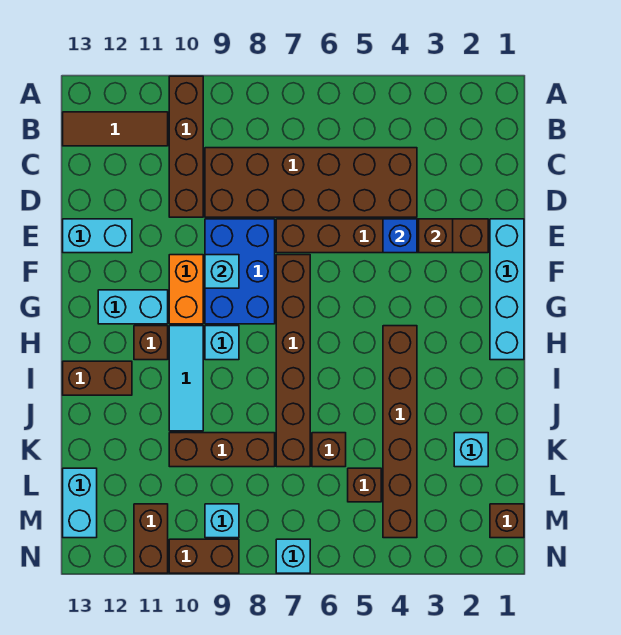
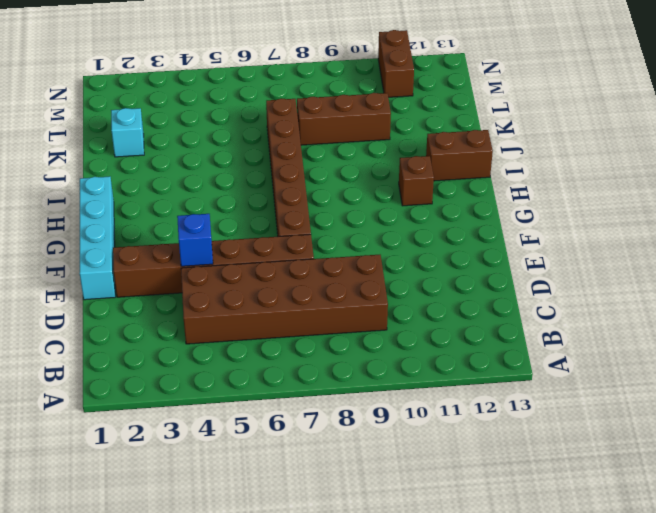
none -> brown brick A10:D10 level 1
none -> brown tile B11:B13 level 1
none -> blue brick E8:G9 level 1

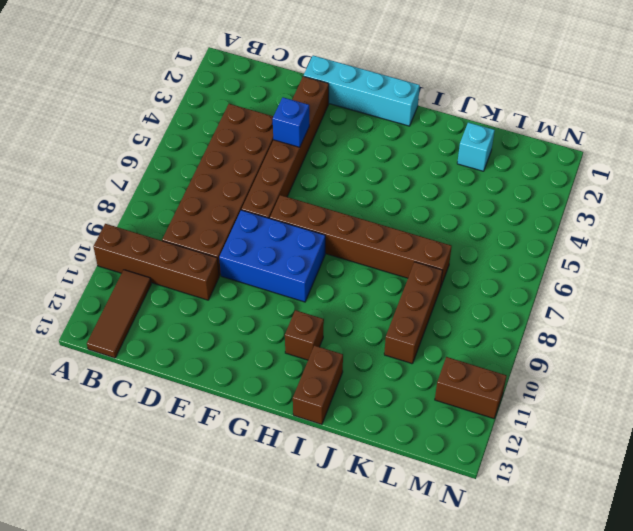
none -> cyan brick E12:E13 level 1
none -> orange brick F10:G10 level 1
none -> cyan brick G11:G12 level 1

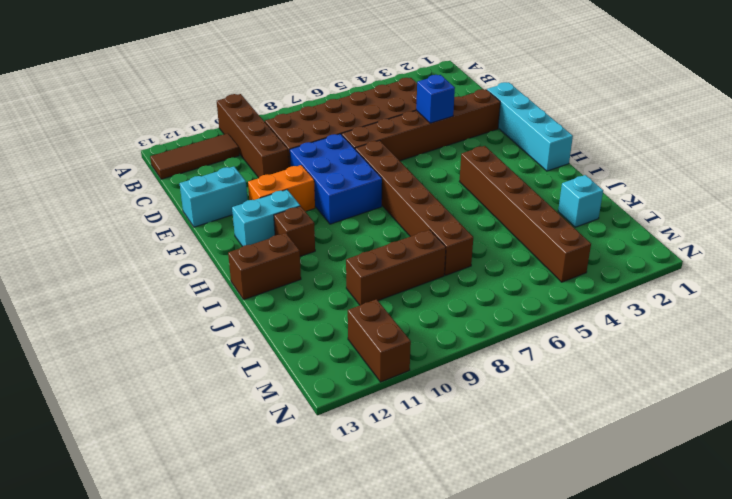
orange brick F10:F11 level 1 -> orange brick F10:G10 level 1
none -> cyan brick H9 level 1
none -> cyan tile H10:J10 level 1
none -> brown brick K6 level 1

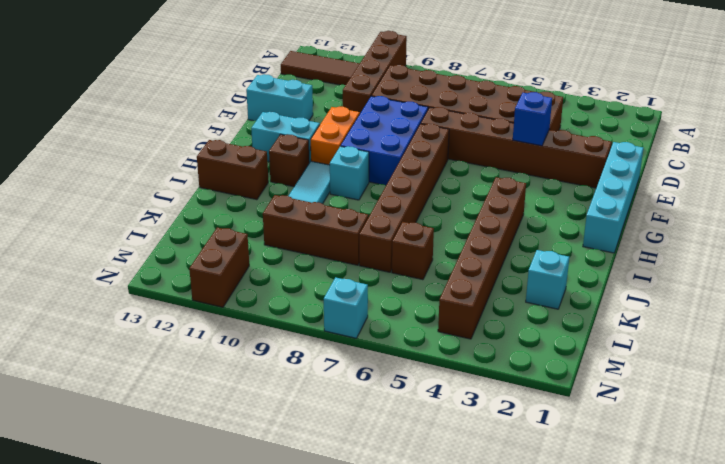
none -> brown brick L5 level 1
none -> cyan brick L13:M13 level 1
none -> brown brick M1 level 1

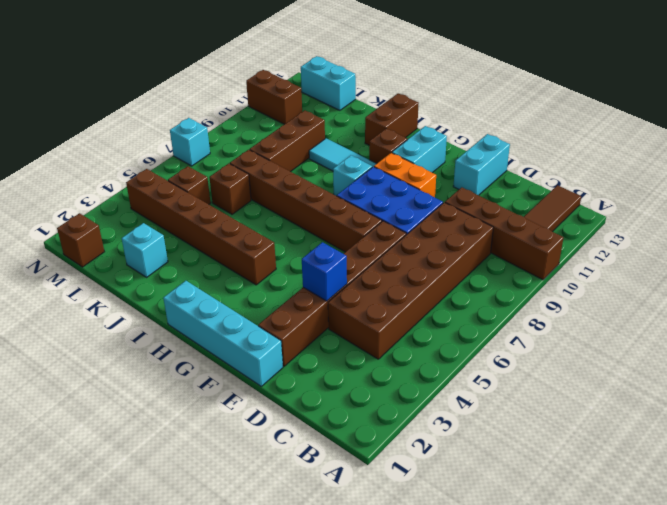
none -> cyan brick M9 level 1
none -> brown brick N9:N10 level 1
none -> brown brick E3 level 2

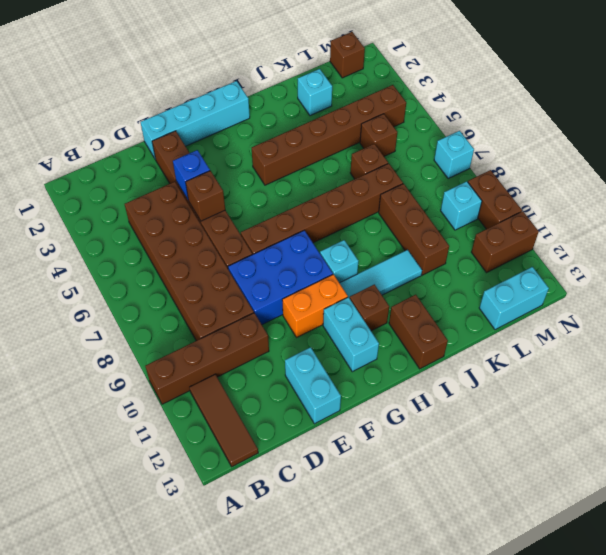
brown brick E5 level 2 -> brown brick E3 level 2
none -> cyan brick F9 level 2

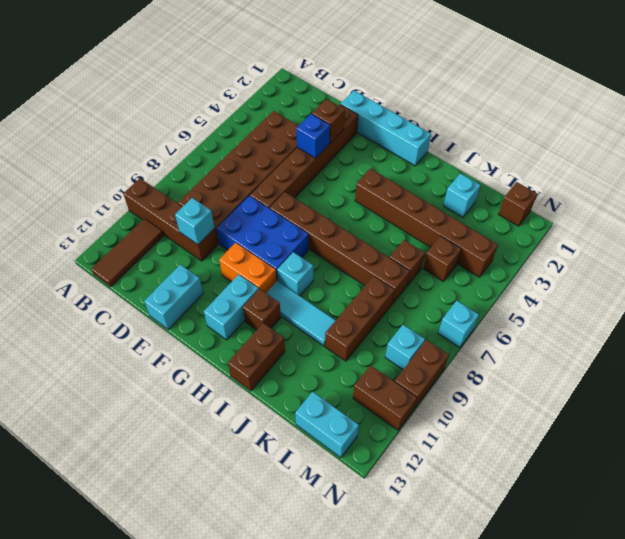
cyan brick D10 level 2 -> cyan brick F9 level 2

